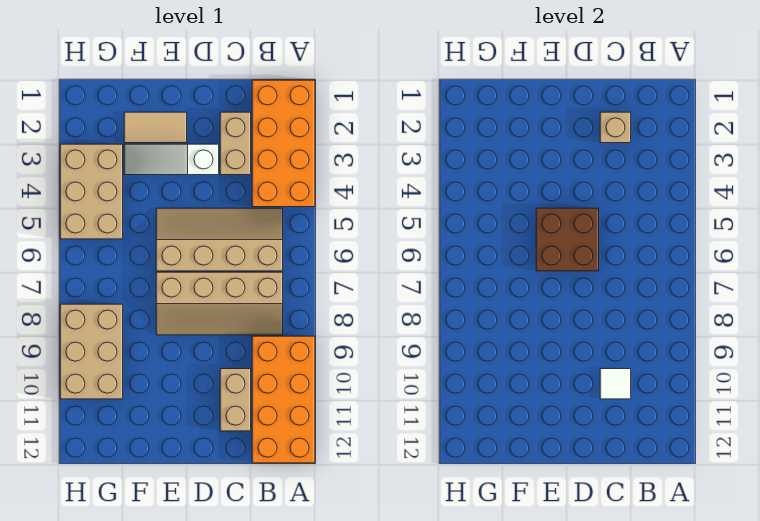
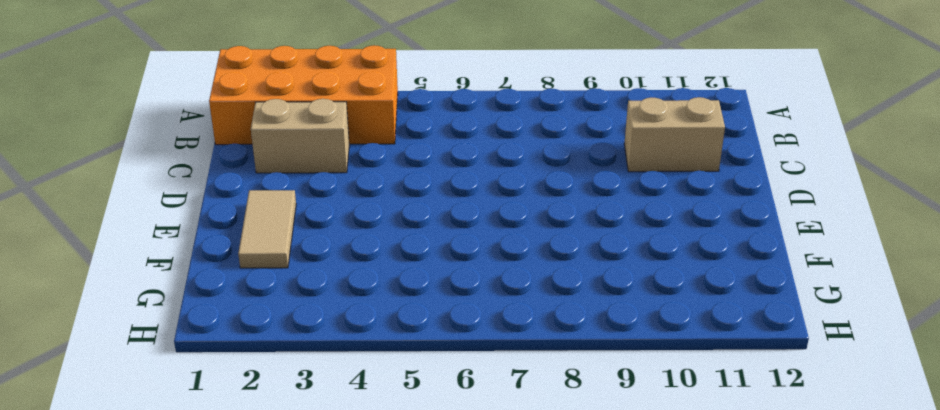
none -> orange brick A9:B12 level 1
none -> tan slope B5:E6 level 1 top 6
none -> tan slope B7:E8 level 1 top 7

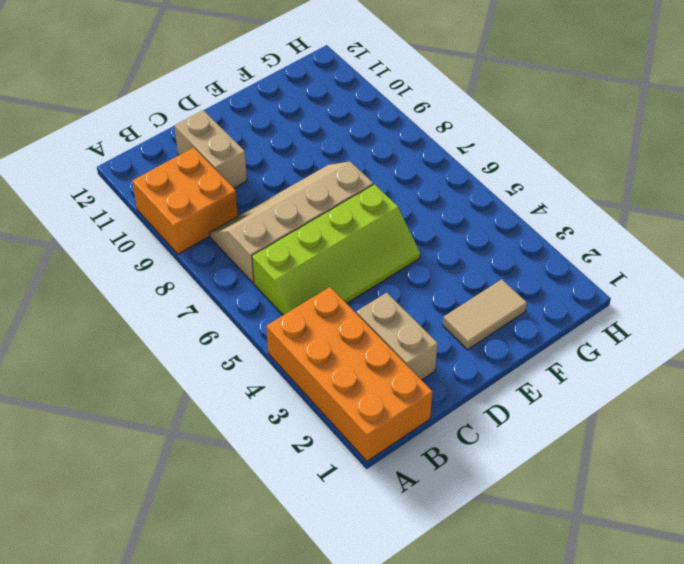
orange brick A9:B10 level 1 -> orange brick A9:B12 level 1
lime slope B5:E6 level 1 top 6 -> tan slope B5:E6 level 1 top 6
none -> white slope D3:F3 level 1 top D
none -> tan brick G3:H5 level 1
none -> tan brick G8:H10 level 1

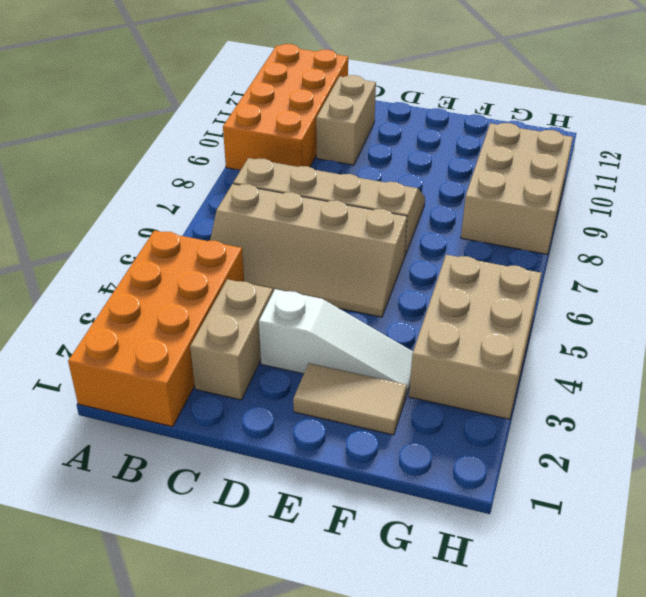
none -> tan brick C2 level 2
none -> white tile C10 level 2
none -> brown brick D5:E6 level 2

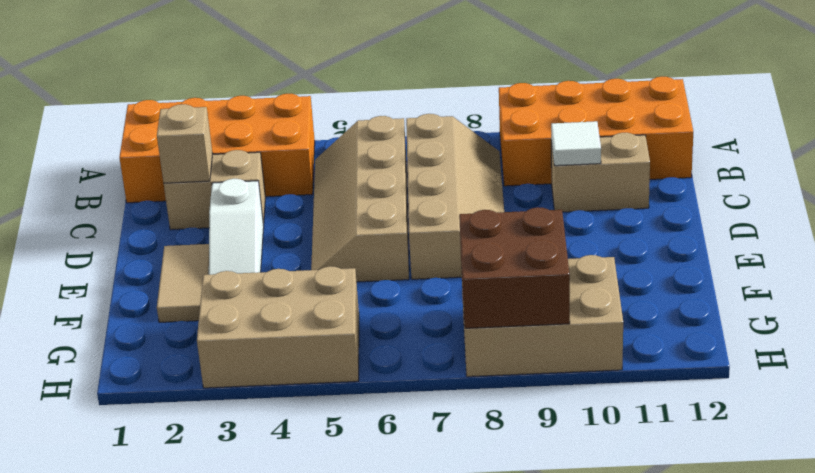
brown brick G8:H9 level 2 -> brown brick D5:E6 level 2

